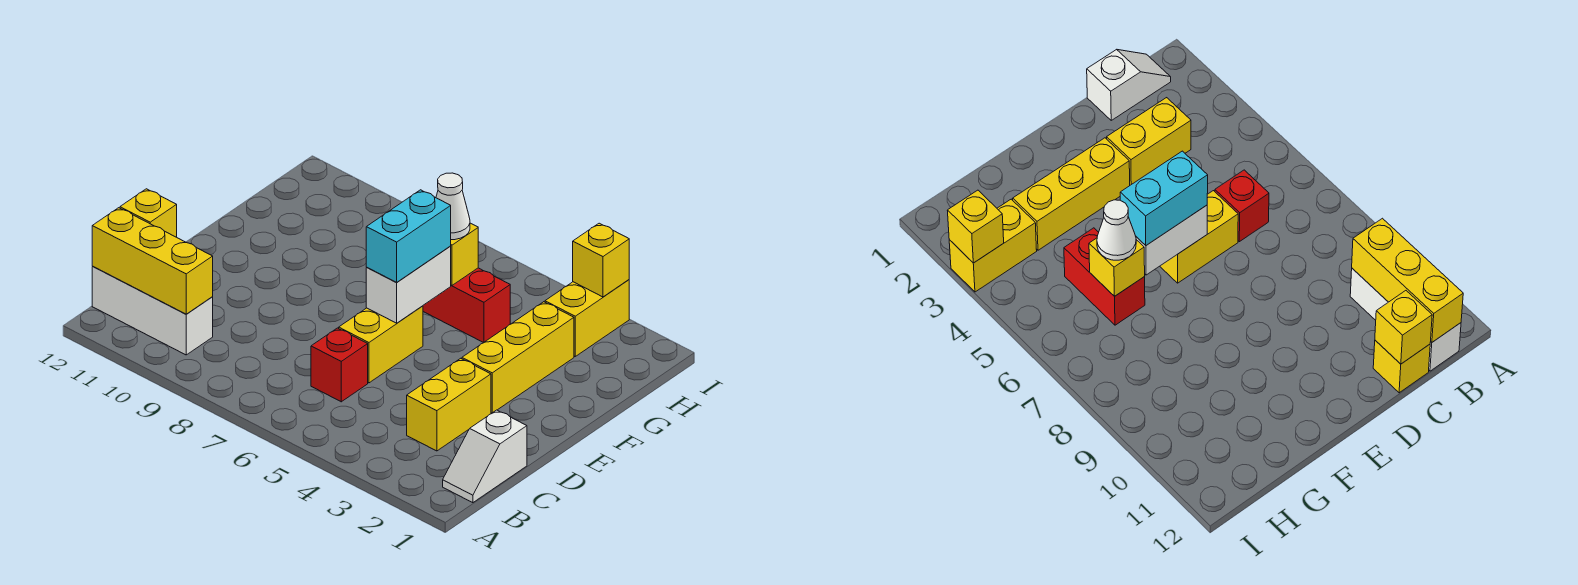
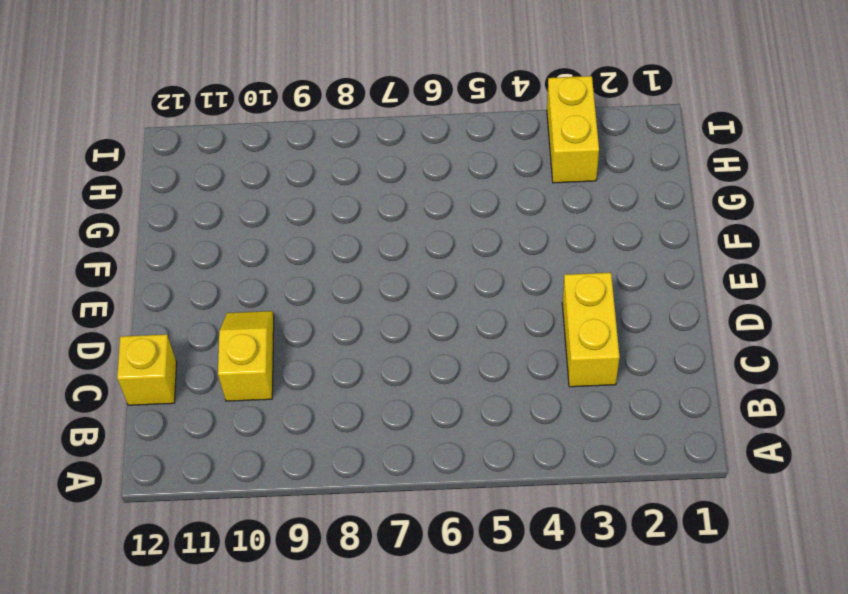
yellow slope C10:D10 level 1 top C -> none
none -> white slope B1:C1 level 1 top C
none -> white brick B10:B12 level 1
none -> red brick C6 level 1

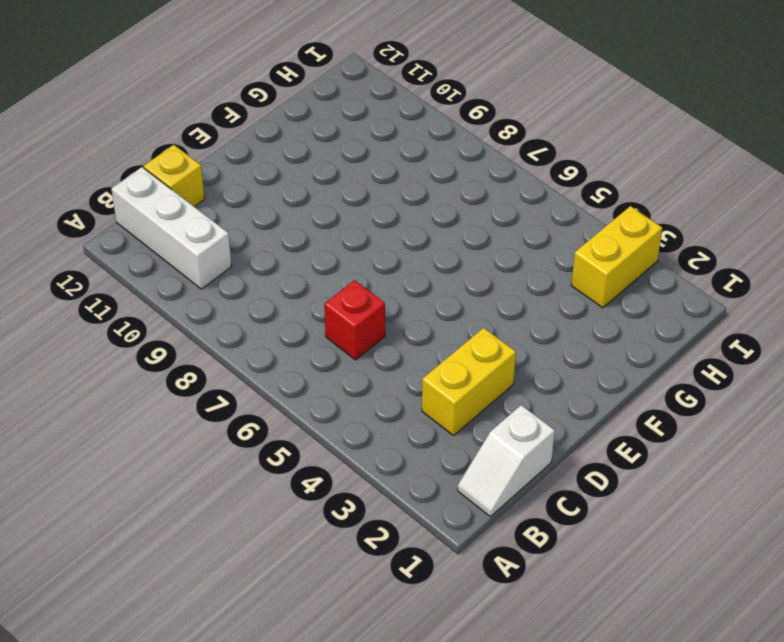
none -> yellow brick D6:E6 level 1
none -> yellow brick E3:G3 level 1
none -> red brick G5:G6 level 1

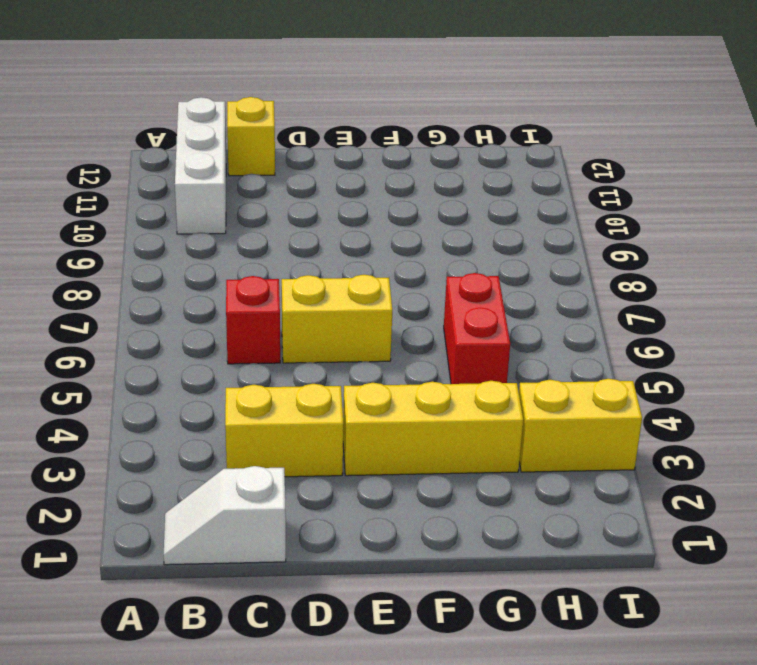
none -> yellow brick B10:B12 level 2
none -> yellow brick C12 level 2
none -> white brick E6:F6 level 2

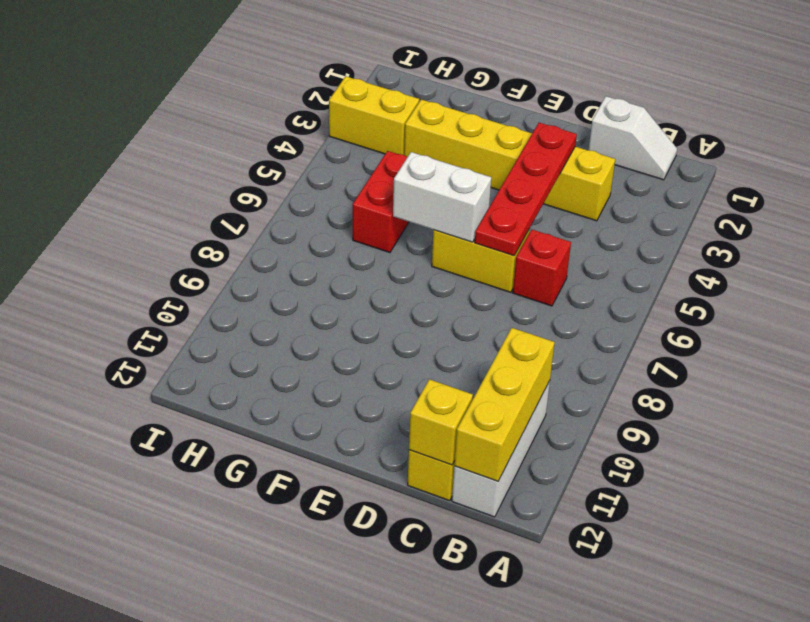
red plate D3:D6 level 2 -> none
none -> yellow brick G6 level 2
none -> yellow brick I3 level 2
none -> cyan brick E6:F6 level 3

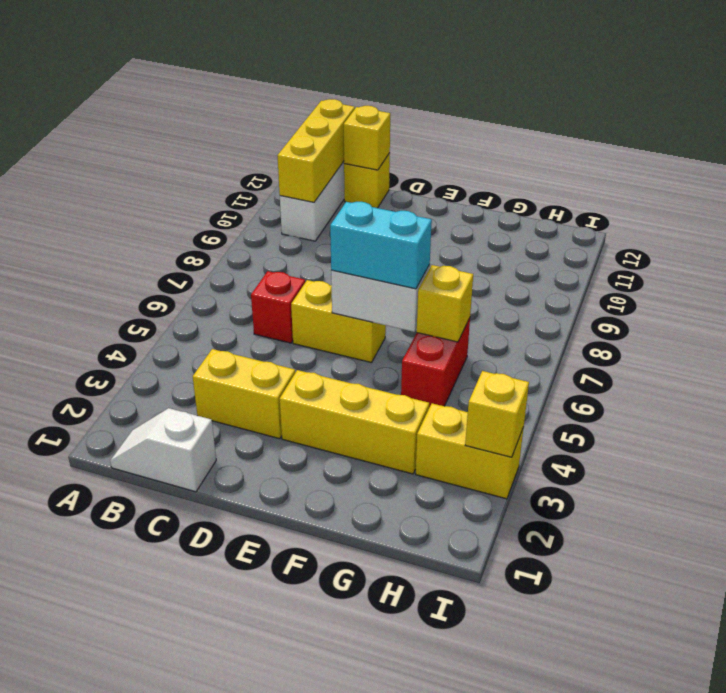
none -> white cone G6 level 3

